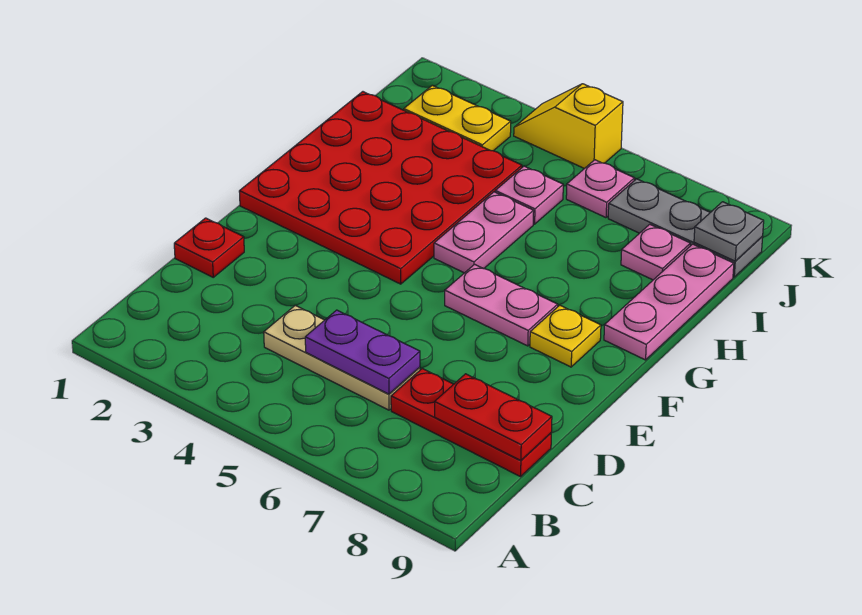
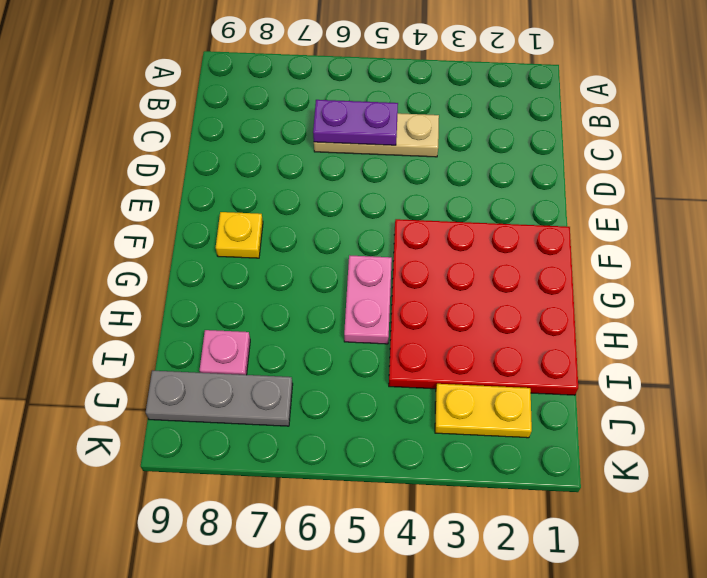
none -> red plate C7:C9 level 1
none -> red plate D1 level 1
none -> pink plate F6:F7 level 1

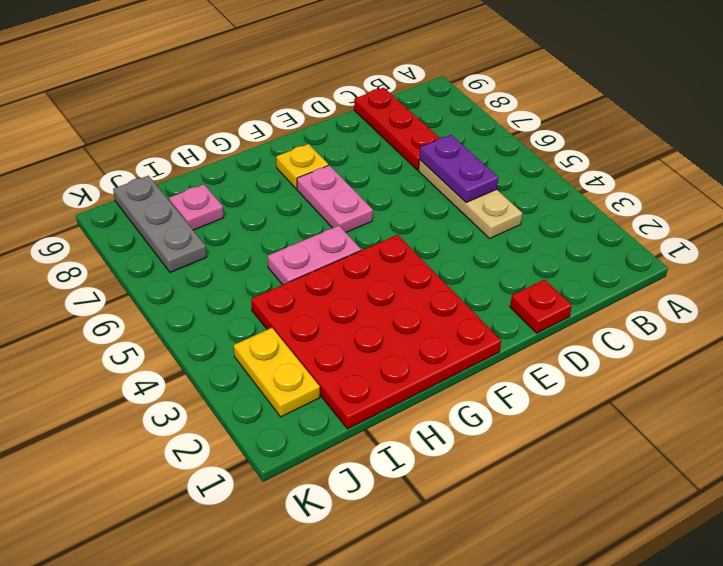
none -> pink plate G9:I9 level 1
none -> pink plate I5 level 1
none -> pink plate J6 level 1

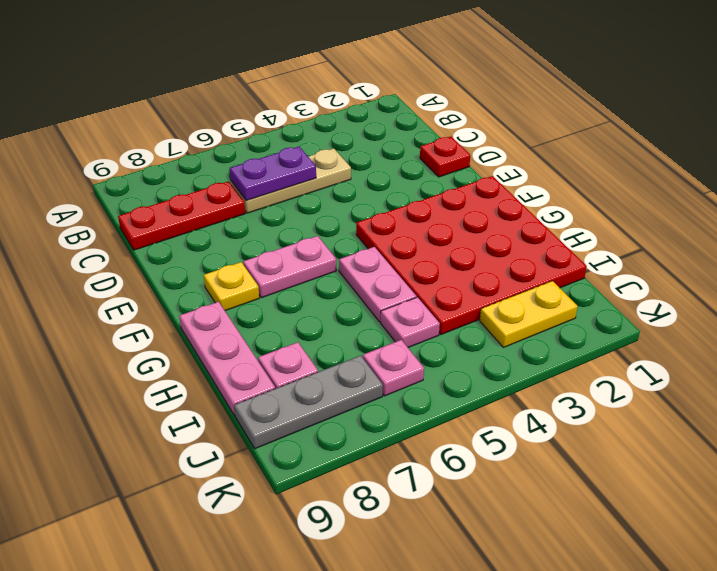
none -> yellow slope K4:K5 level 1 top 5
none -> red plate C8:C9 level 2
none -> grey plate J9 level 2

